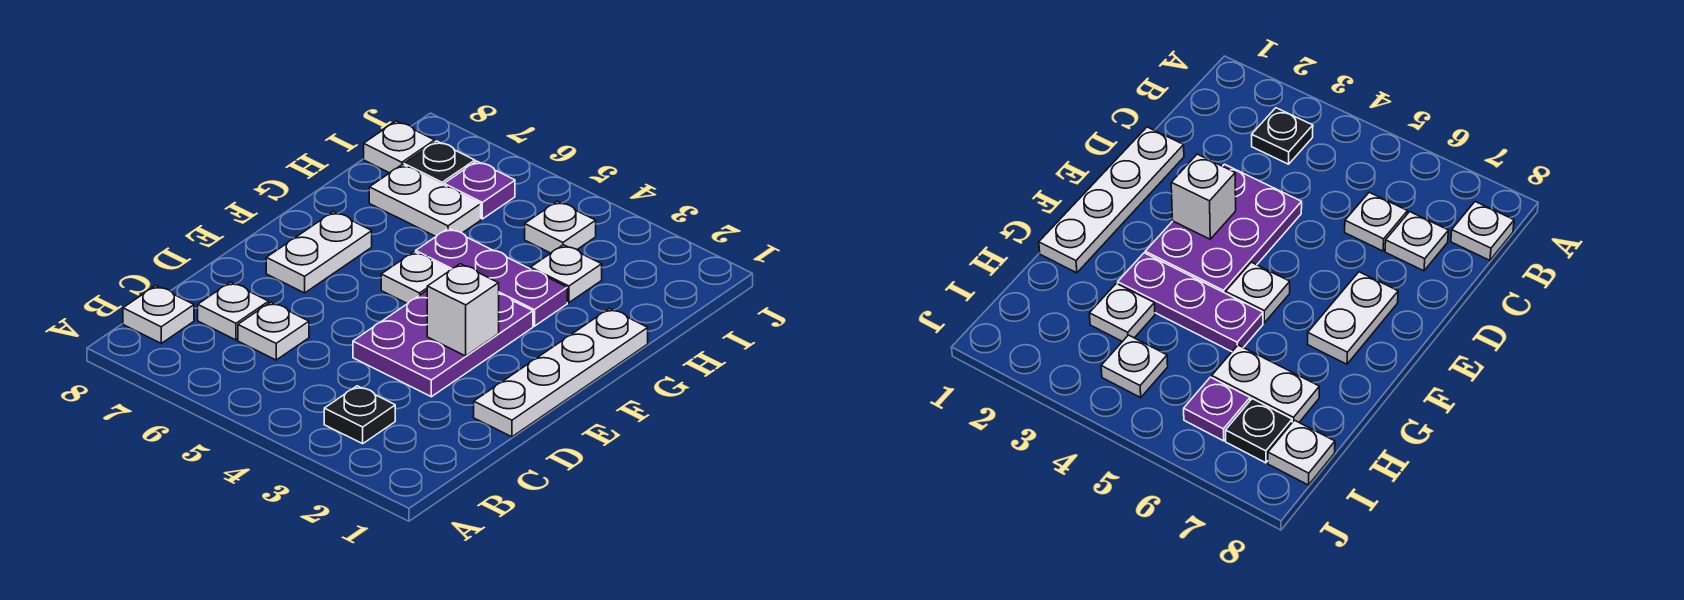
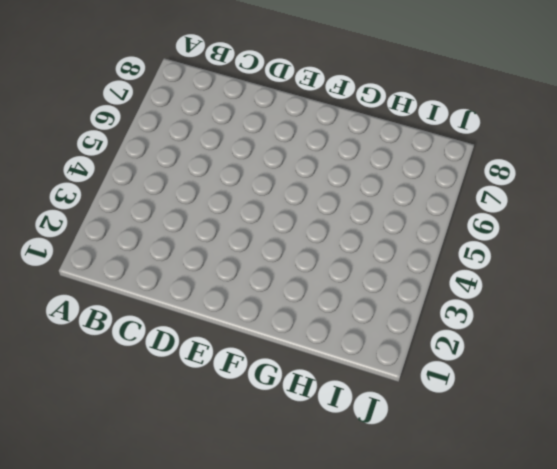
none -> black plate B3 level 1
none -> white plate B8 level 1
none -> white plate C6 level 1

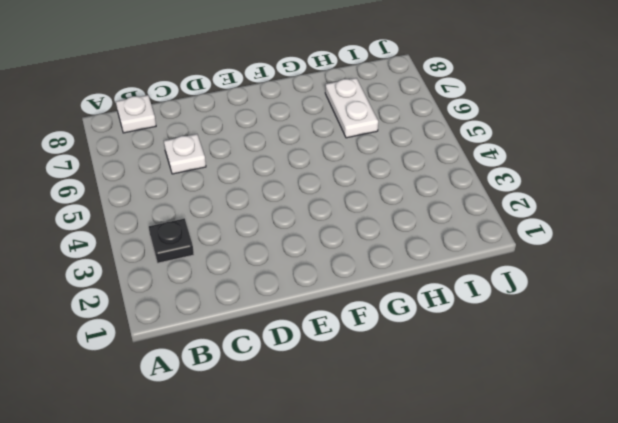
none -> white plate C7 level 1
none -> white plate D1:G1 level 1
none -> purple plate D3:F4 level 1

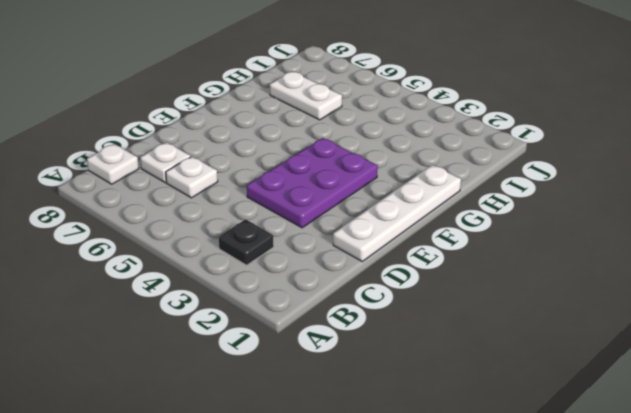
none -> white plate E7:F7 level 1
none -> white plate F5 level 1
none -> purple plate G3:G5 level 1

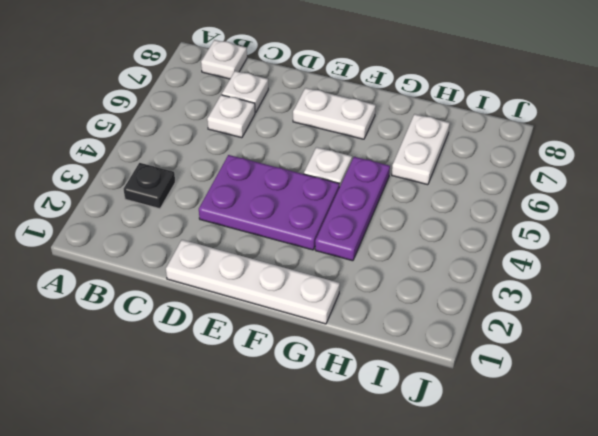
none -> white plate H3 level 1
none -> white plate I4 level 1
none -> purple plate I6 level 1

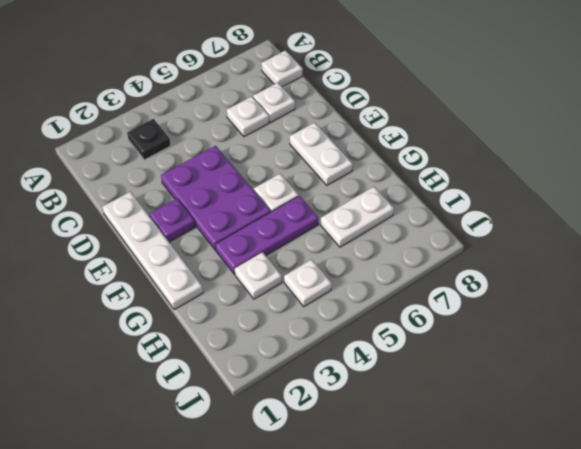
purple plate E2 level 1 -> purple plate I6 level 1
none -> black plate I7 level 1
none -> white plate I8 level 1
none -> white brick E3 level 2

